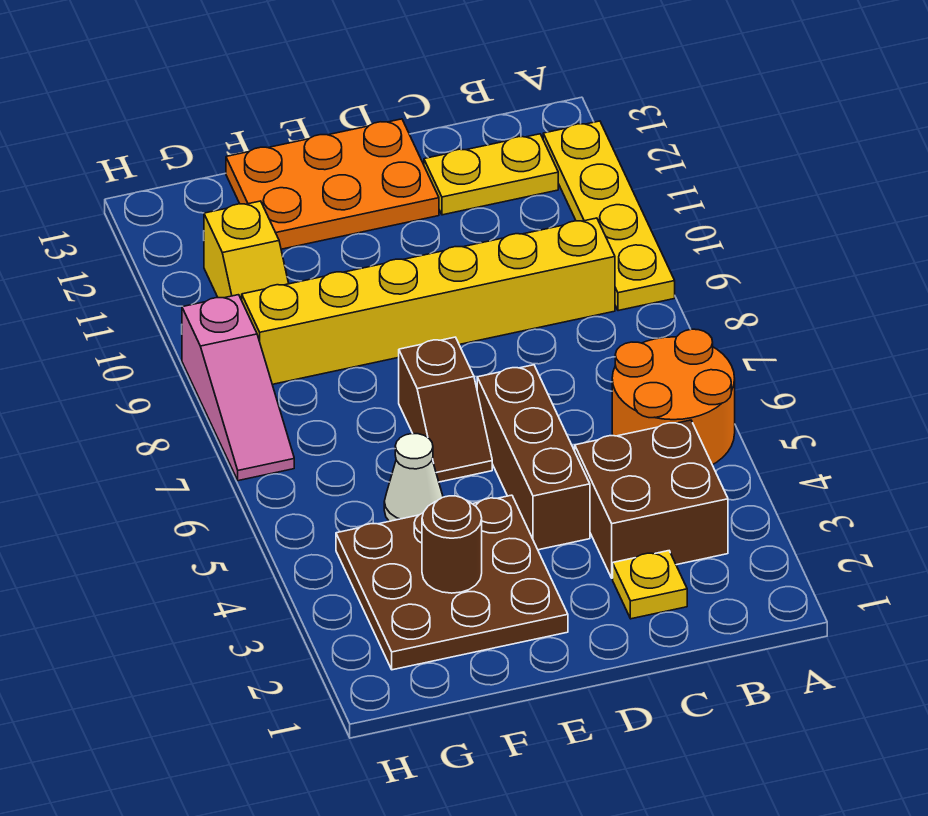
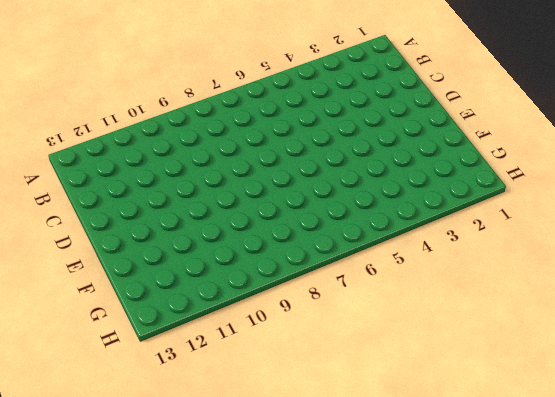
none -> orange round brick A5:B6 level 1
none -> yellow plate A9:A12 level 1
none -> brown brick B3:C4 level 1

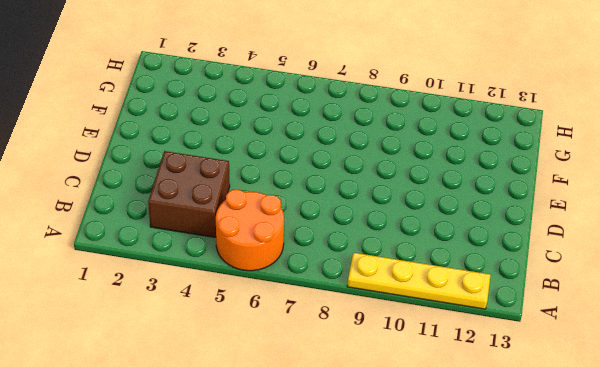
none -> yellow brick B9:G9 level 1
none -> yellow plate B12:C12 level 1
none -> yellow plate C2 level 1

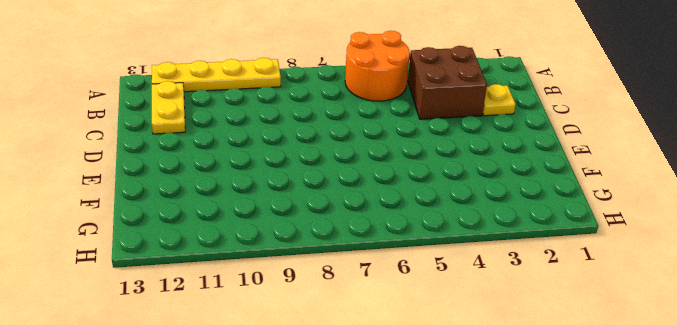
none -> yellow brick B9:G9 level 1
none -> brown brick D4:D6 level 1
none -> orange plate D12:F13 level 1

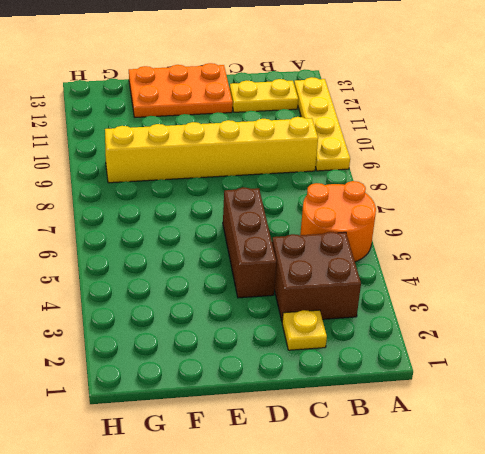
none -> brown plate E2:G4 level 1
none -> brown slope E6:E7 level 1 top 7
none -> white cone F5 level 1

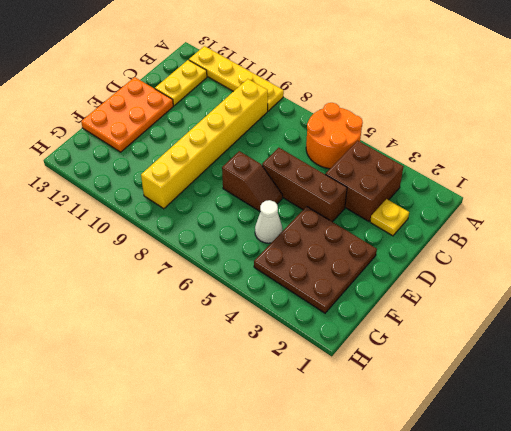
none -> yellow slope G10:G11 level 1 top 11
none -> pink slope H7:H9 level 1 top 9
none -> brown round brick F3 level 2

